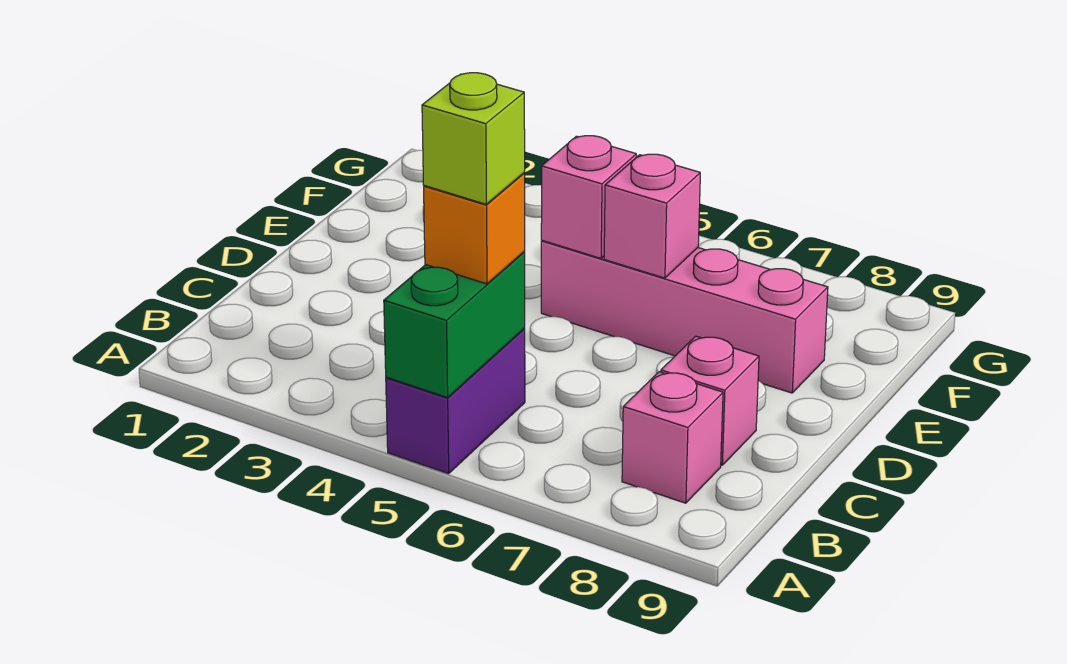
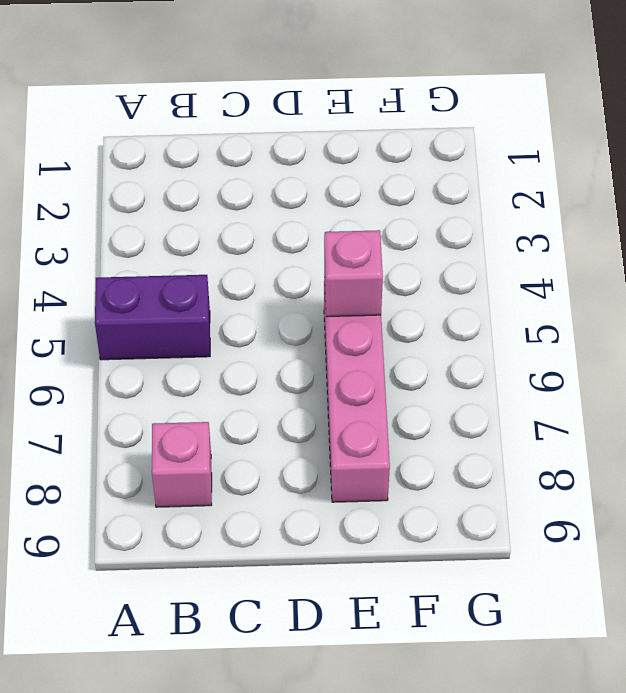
none -> pink brick C8 level 1
none -> green brick A5:B5 level 2

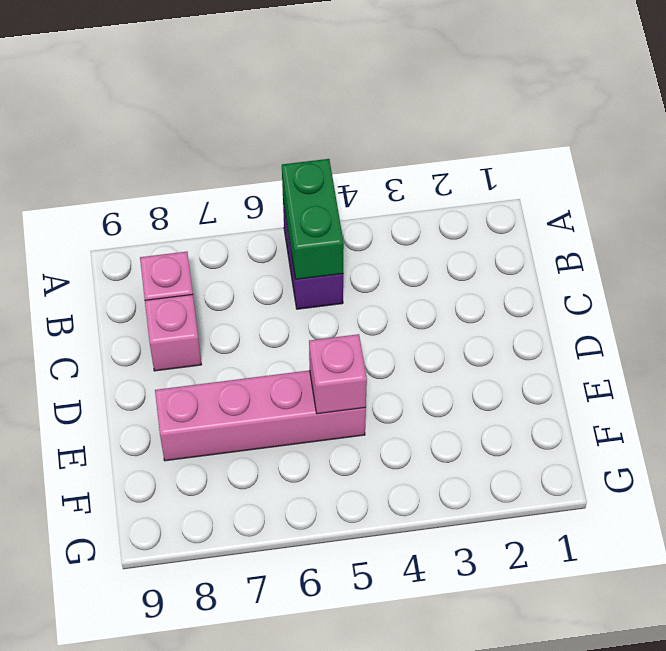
none -> pink brick E6 level 2
none -> orange brick B5 level 3

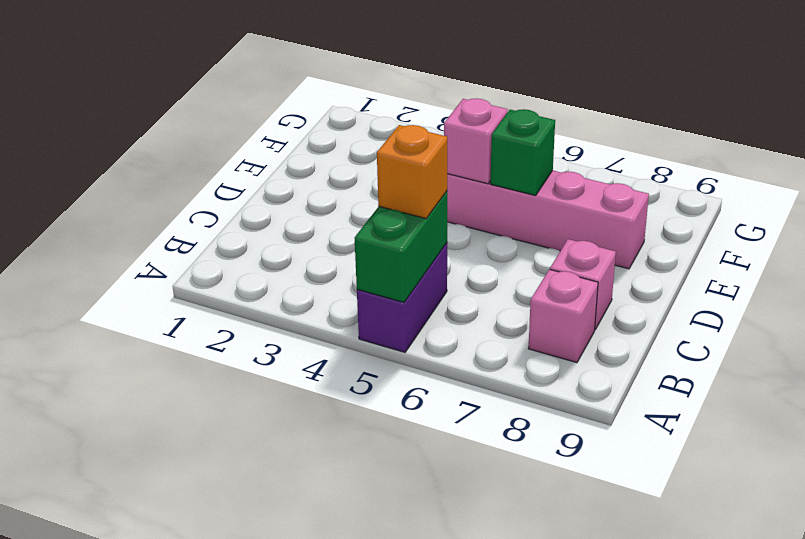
green brick E6 level 2 -> pink brick E6 level 2
none -> lime brick B5 level 4

